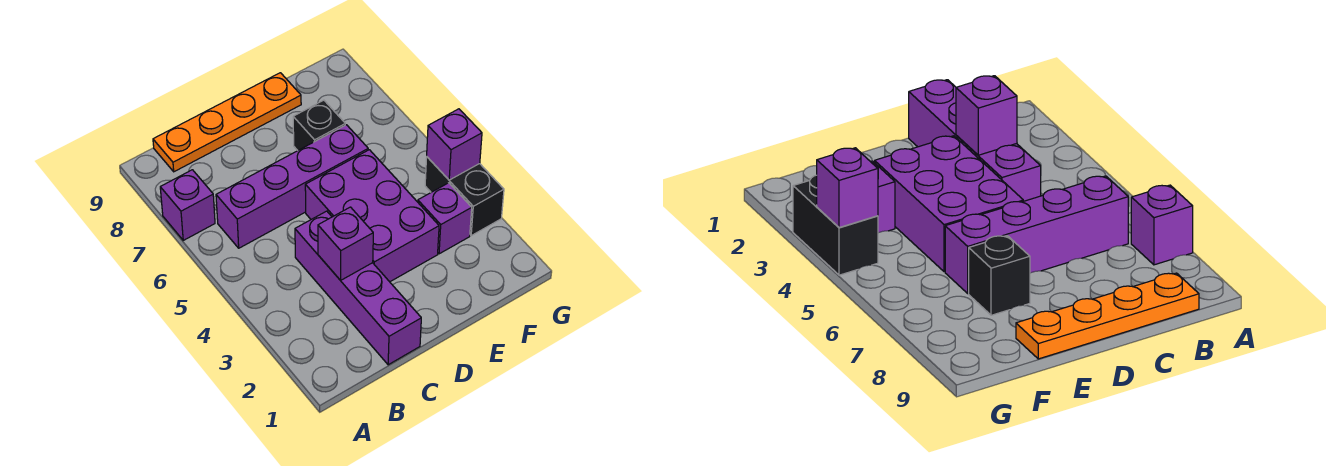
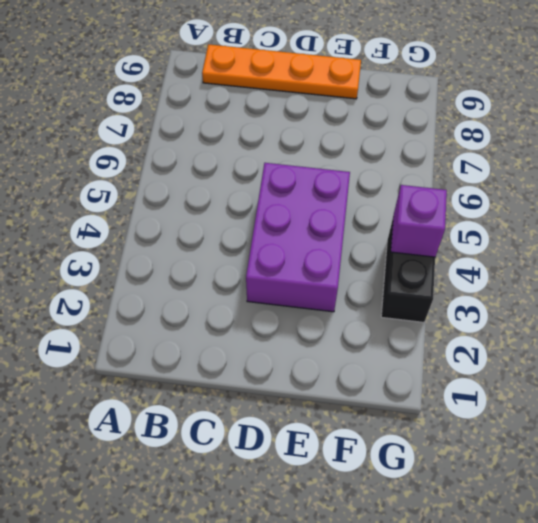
none -> purple brick A7 level 1
none -> purple brick B6:E6 level 1

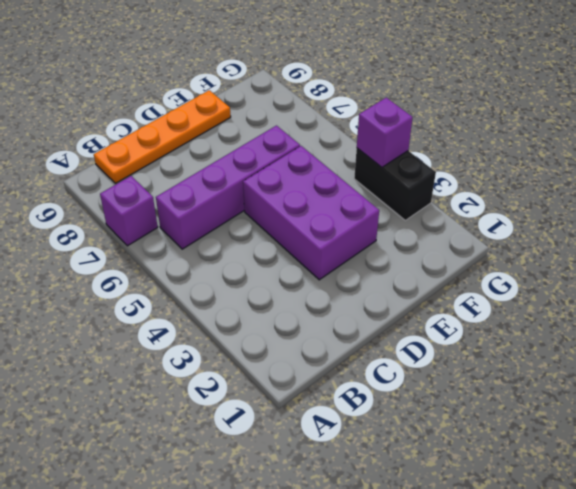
none -> purple brick C1:C4 level 1
none -> black brick E7 level 1

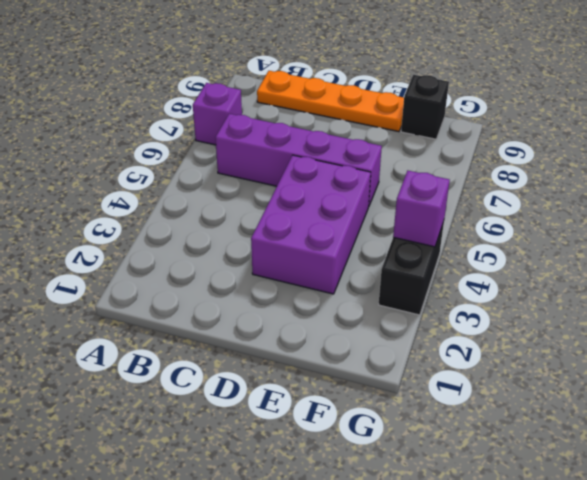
black brick F9 level 1 -> black brick E7 level 1
none -> purple brick C1:C4 level 1
none -> purple brick F3 level 1

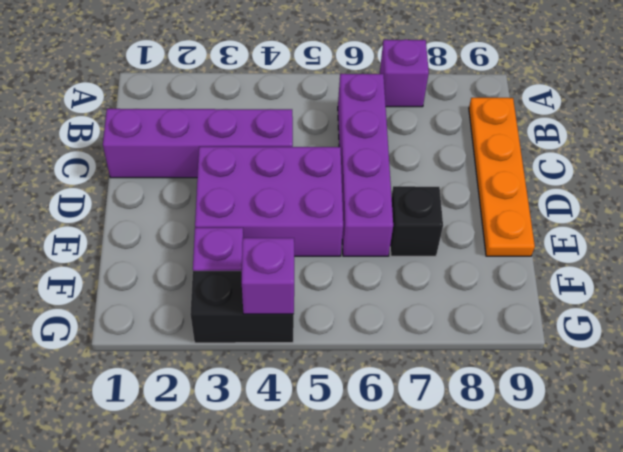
none -> purple brick C3 level 2

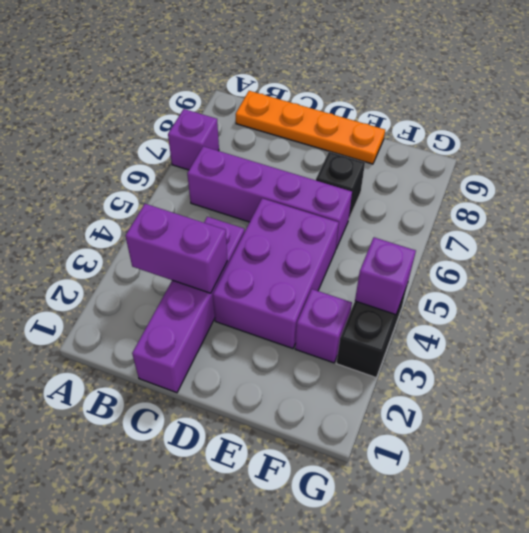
purple brick B3:C3 level 2 -> purple brick C3 level 2

